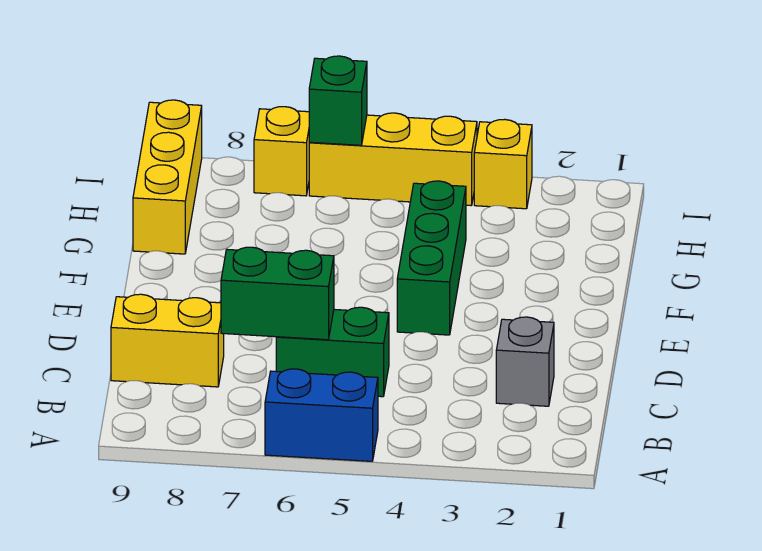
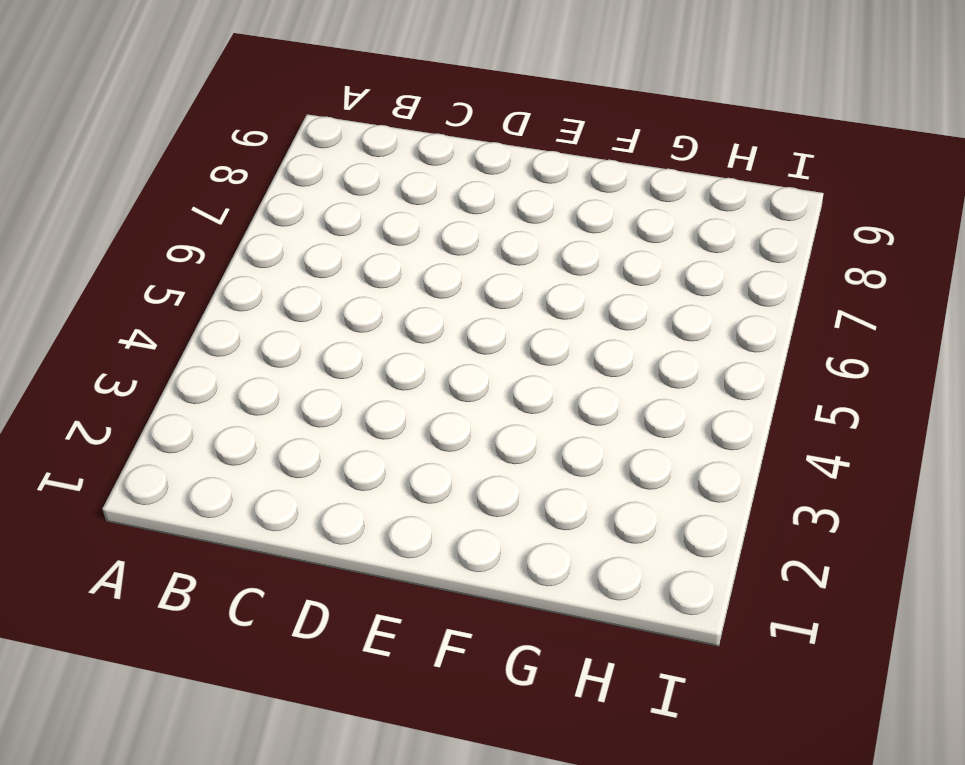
none -> blue brick A5:A6 level 1
none -> grey brick C2 level 1

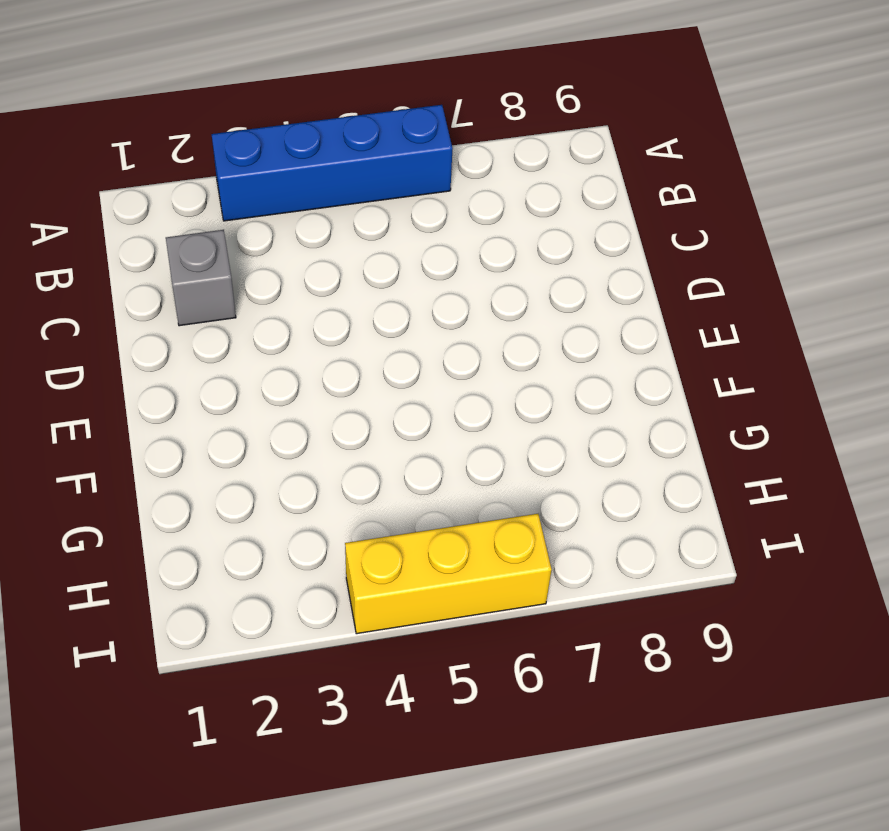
blue brick A3:A6 level 1 -> blue brick A5:A6 level 1
none -> green brick C5:C6 level 1
none -> yellow brick C8:C9 level 1

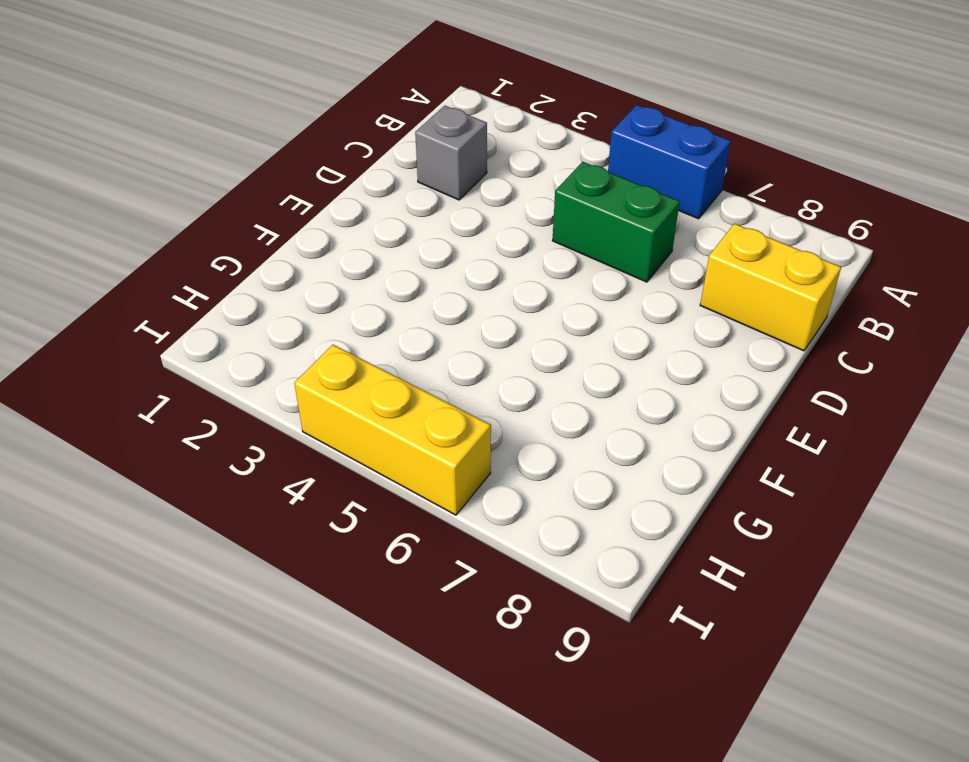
none -> green brick E4:G4 level 1
none -> yellow brick G9:I9 level 1

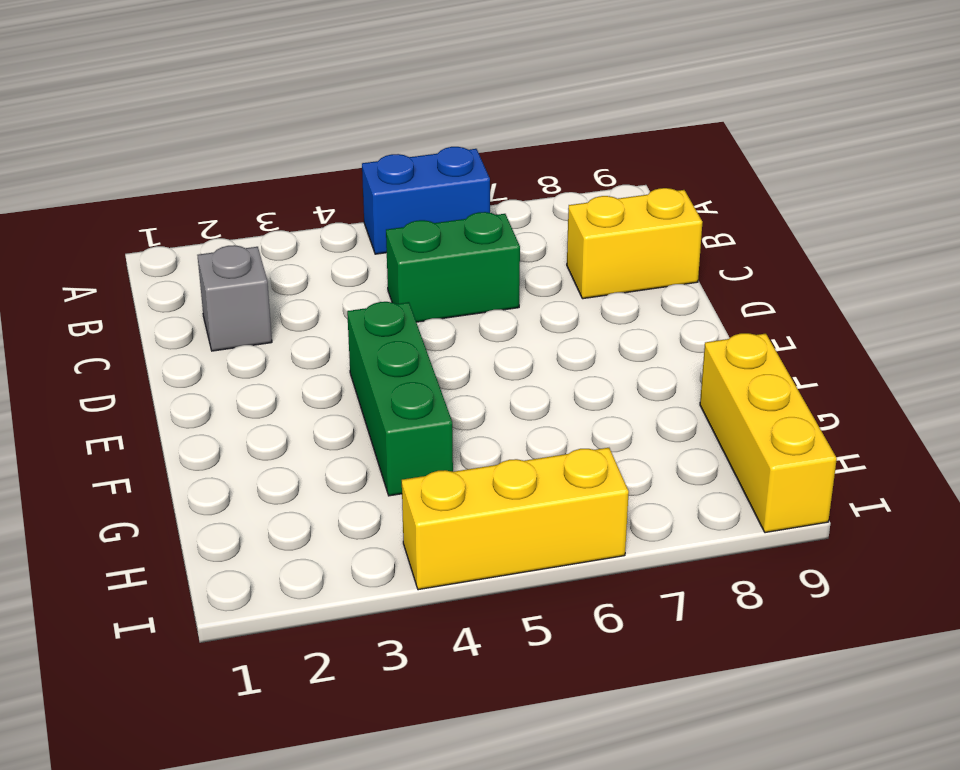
none -> yellow brick I3 level 1
none -> yellow brick I7 level 1

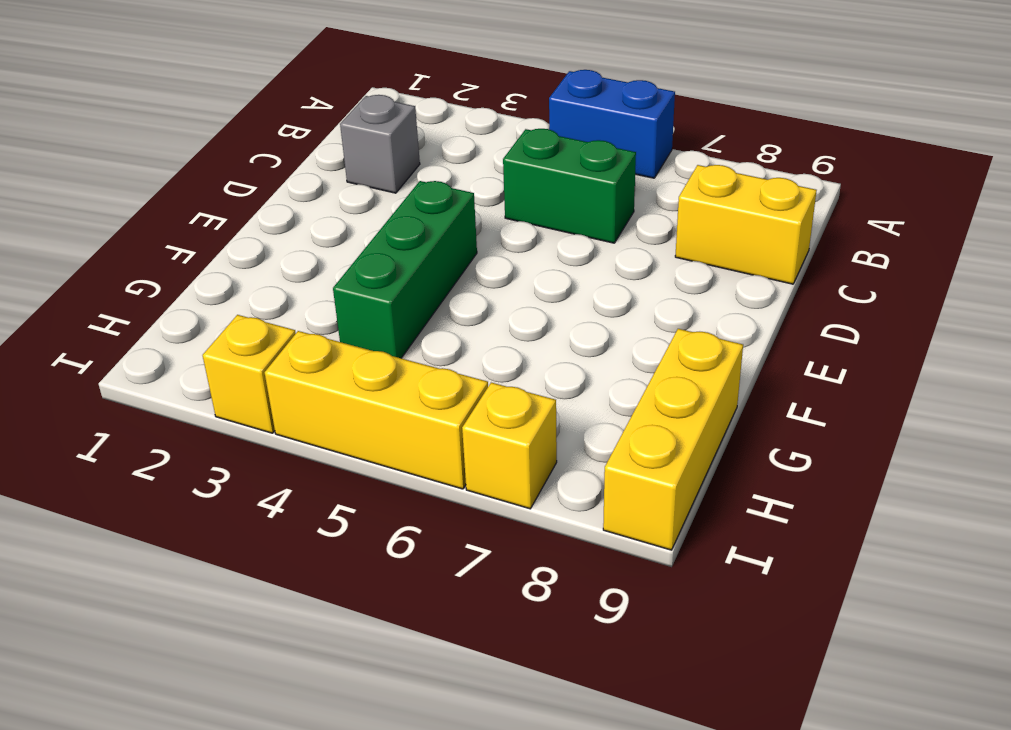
none -> green brick C6:C7 level 2
none -> green brick I6 level 2

